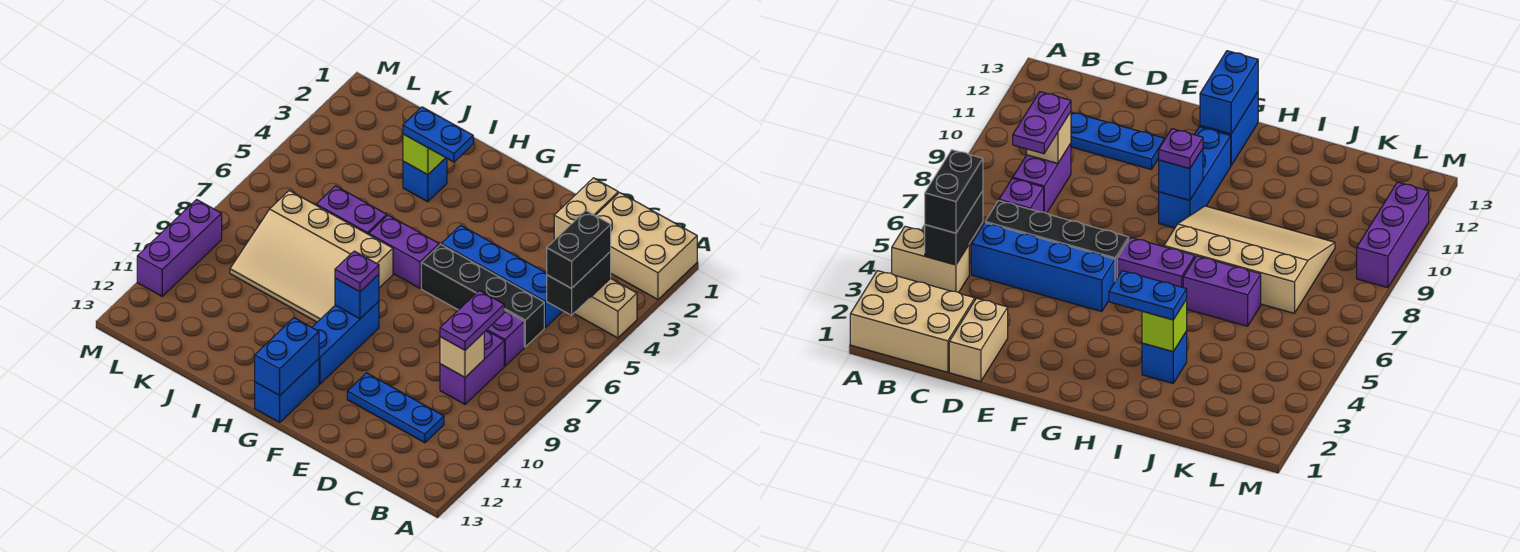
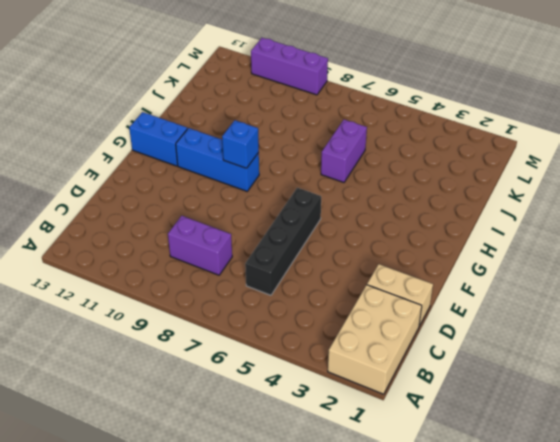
none -> tan brick A4:B4 level 1
none -> blue brick C5:F5 level 1
none -> purple brick C7 level 1

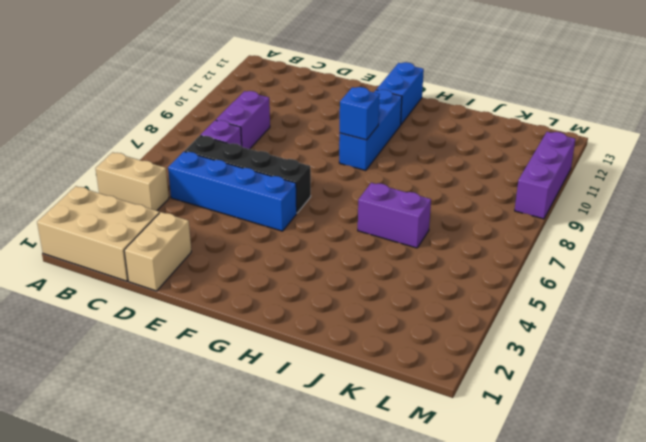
none -> blue plate C11:E11 level 1
none -> purple brick G6:H6 level 1
none -> tan slope H7:K9 level 1 top 7

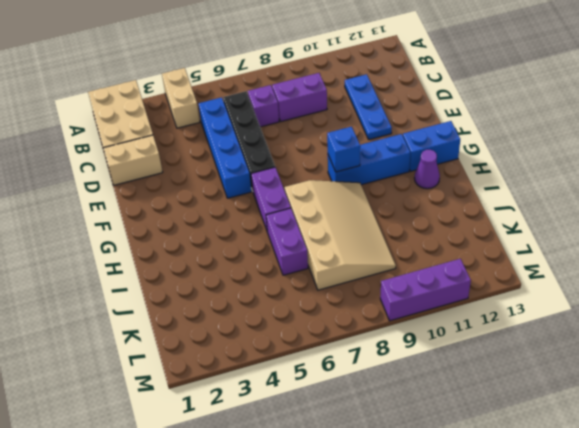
purple cone H12 level 1 -> none
none -> blue brick I3 level 1
none -> black brick B4:B5 level 2
none -> tan brick C9 level 2

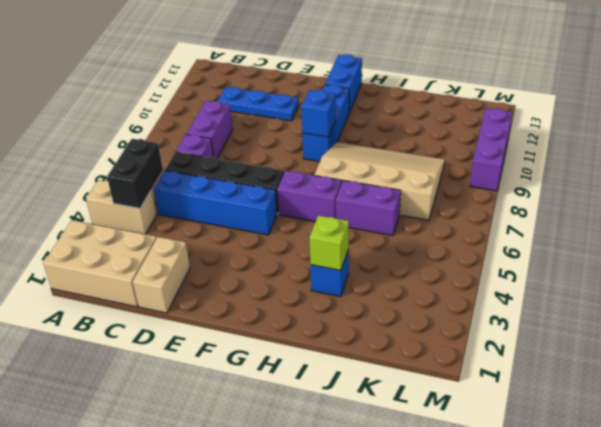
none -> tan brick C9 level 2
none -> blue brick G12:G13 level 2
none -> black brick B4:B5 level 3

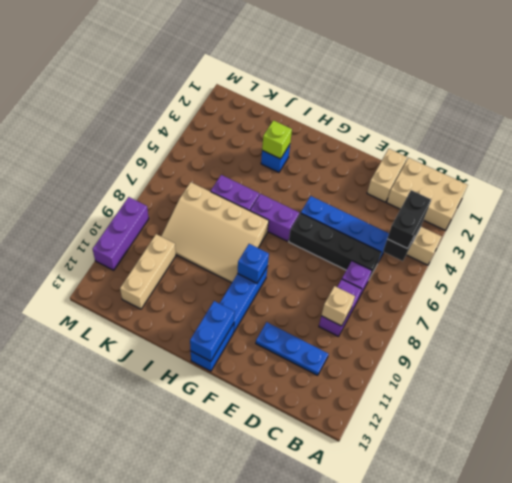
tan brick K10:K12 level 1 -> none
none -> purple plate C8:C9 level 3
none -> purple plate G9 level 3
none -> blue plate H3:I3 level 3

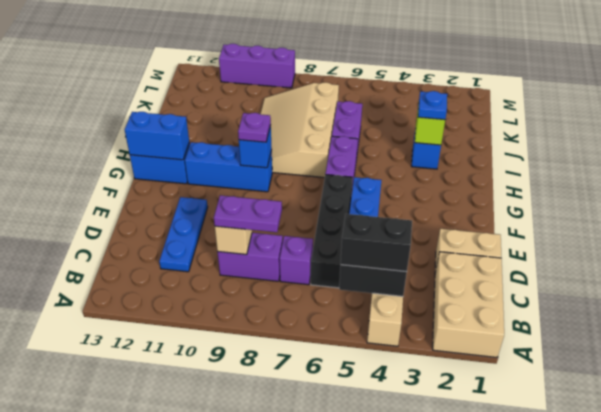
blue plate I3 level 3 -> blue plate H3:I3 level 3

